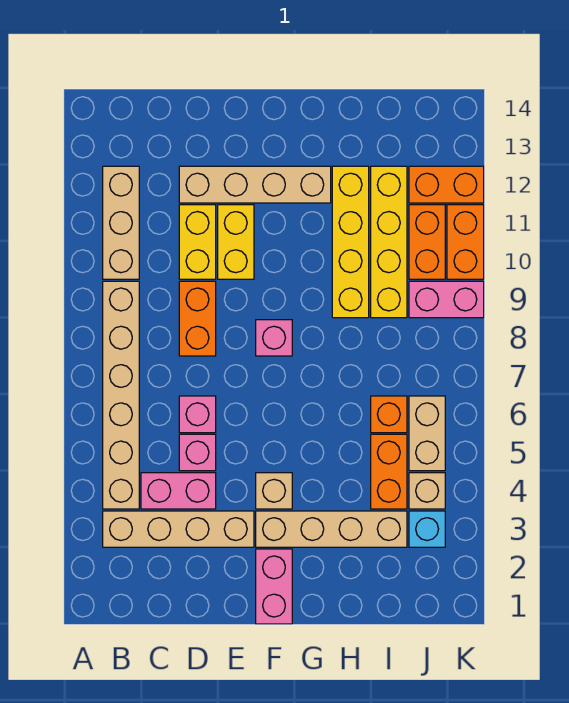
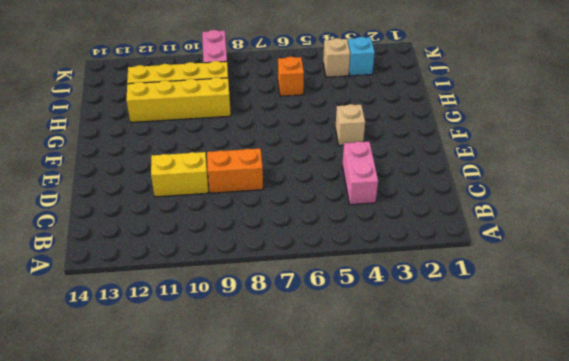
none -> tan brick B3:E3 level 1
none -> tan brick B4:B9 level 1
none -> tan brick B10:B12 level 1

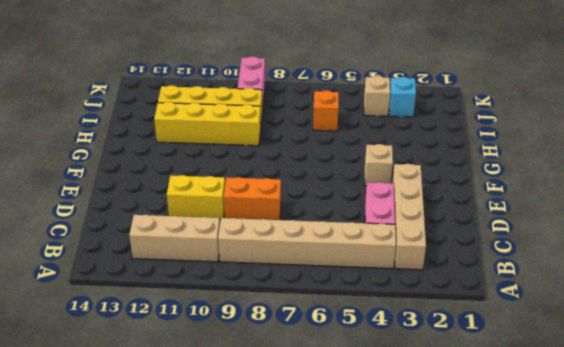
none -> pink brick D5 level 1
none -> pink brick D6 level 1
none -> tan brick D12:G12 level 1

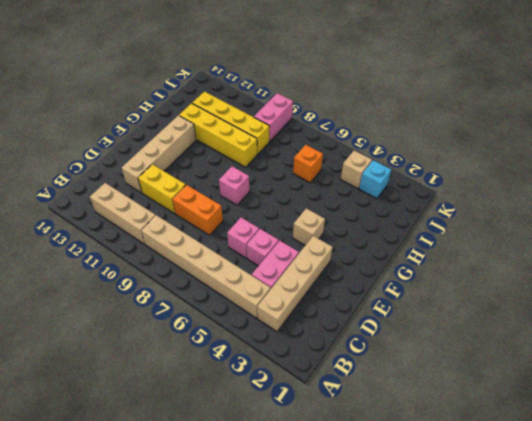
none -> yellow brick E10:E11 level 1
none -> pink brick F1:F2 level 1
none -> tan brick F3:I3 level 1

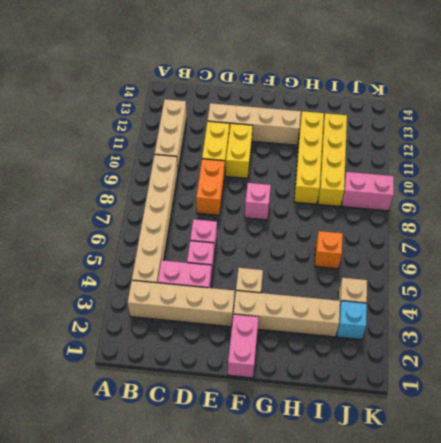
none -> orange brick I4:I5 level 1
none -> tan brick J5:J6 level 1
none -> orange brick J10:J11 level 1

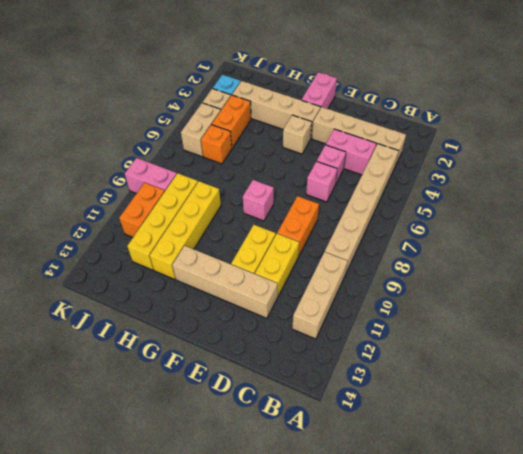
none -> orange brick J12:K12 level 1
none -> orange brick K10:K11 level 1

